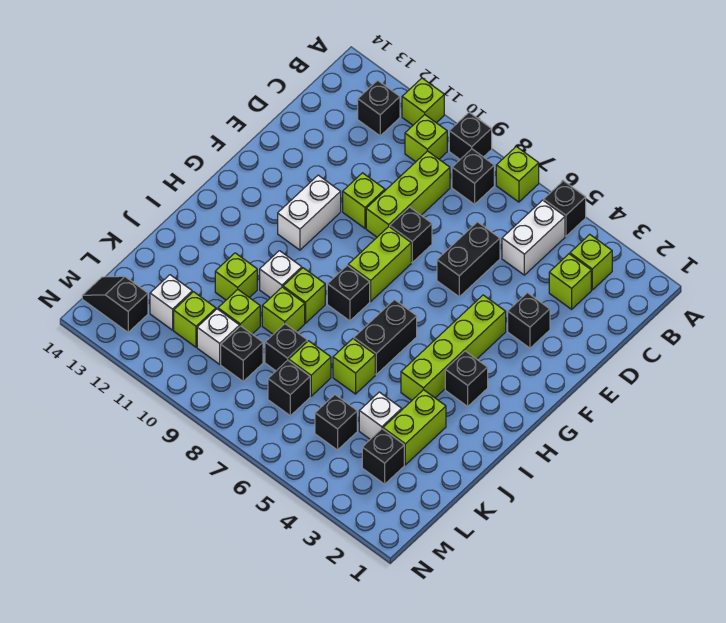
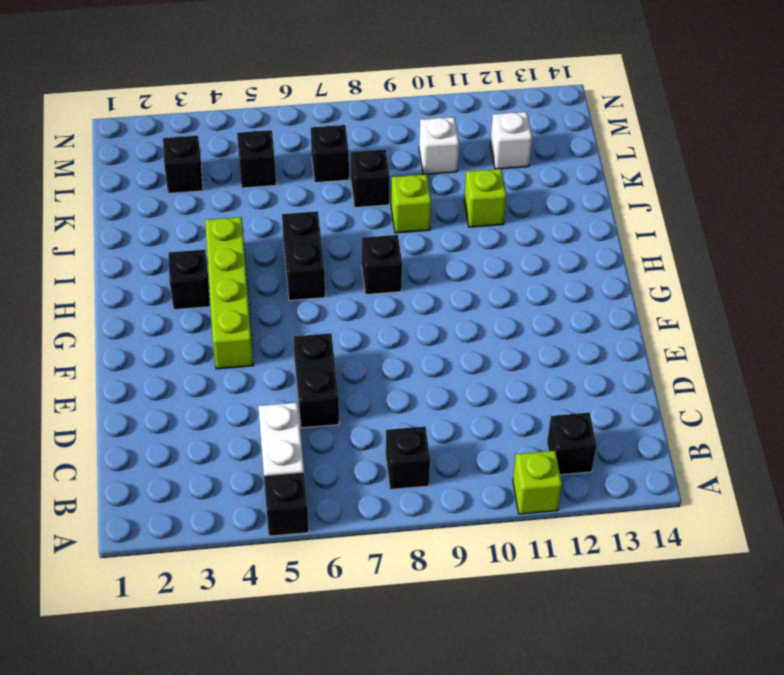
none -> lime brick A7 level 1
none -> black brick A9 level 1
none -> lime brick B3 level 1
none -> lime brick B10 level 1

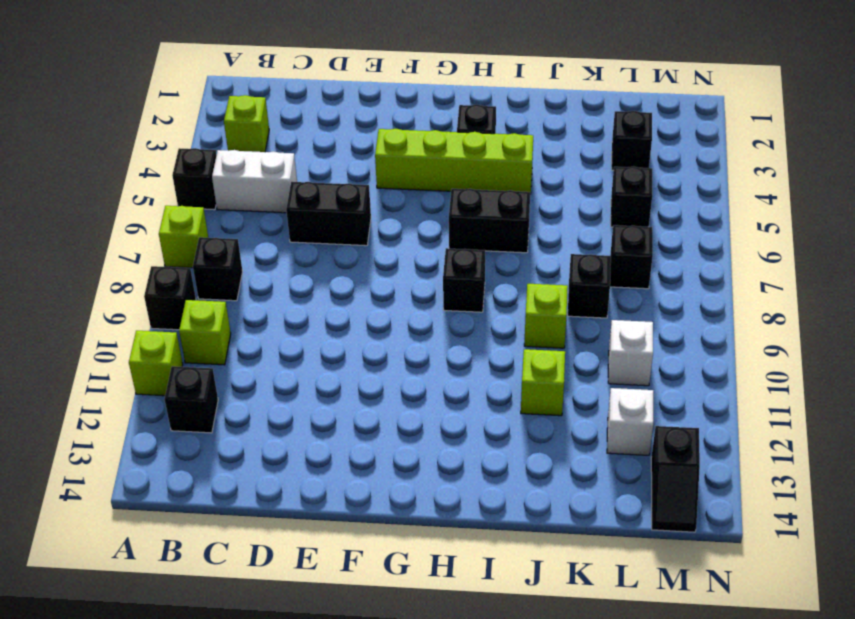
none -> lime brick C3 level 1
none -> lime brick C9:E9 level 1
none -> black brick E3 level 1
none -> black brick E8 level 1

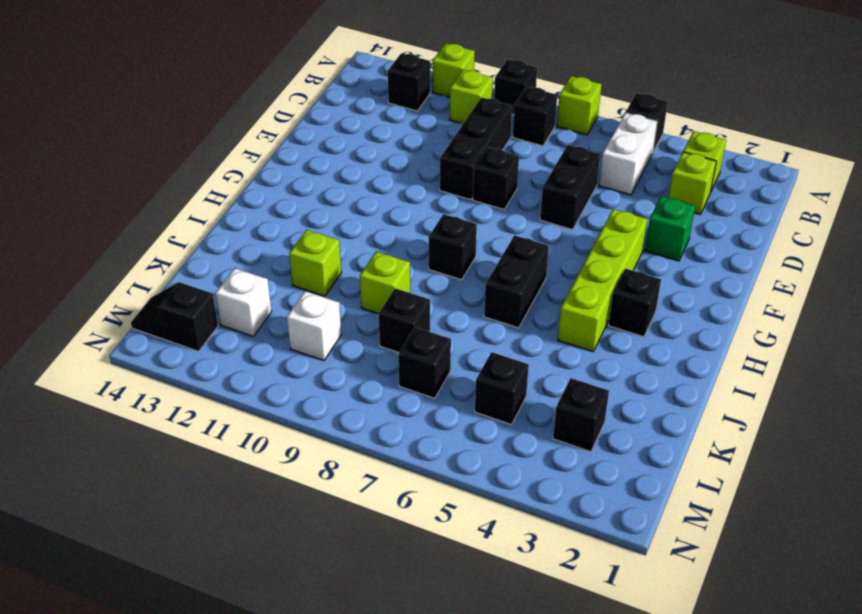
black brick C9:E9 level 1 -> lime brick C9:E9 level 1
green brick E3 level 1 -> black brick E3 level 1
none -> lime brick E10 level 1
none -> lime brick F8:G8 level 1
none -> white brick F11:G11 level 1
none -> lime brick I9 level 1

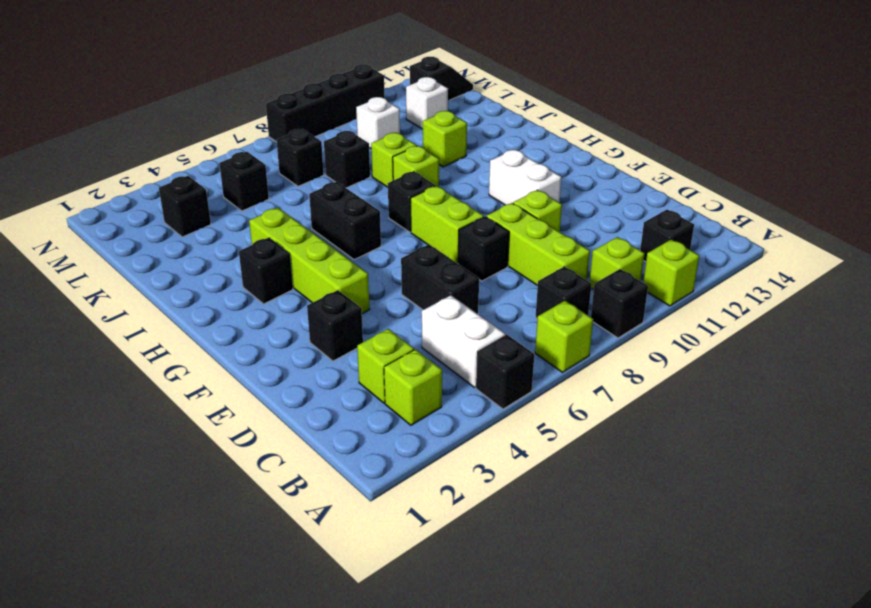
black brick N8:N11 level 1 -> none
none -> white brick I10 level 1
none -> lime brick J3:K3 level 1
none -> lime brick J6 level 1
none -> white brick K4 level 1

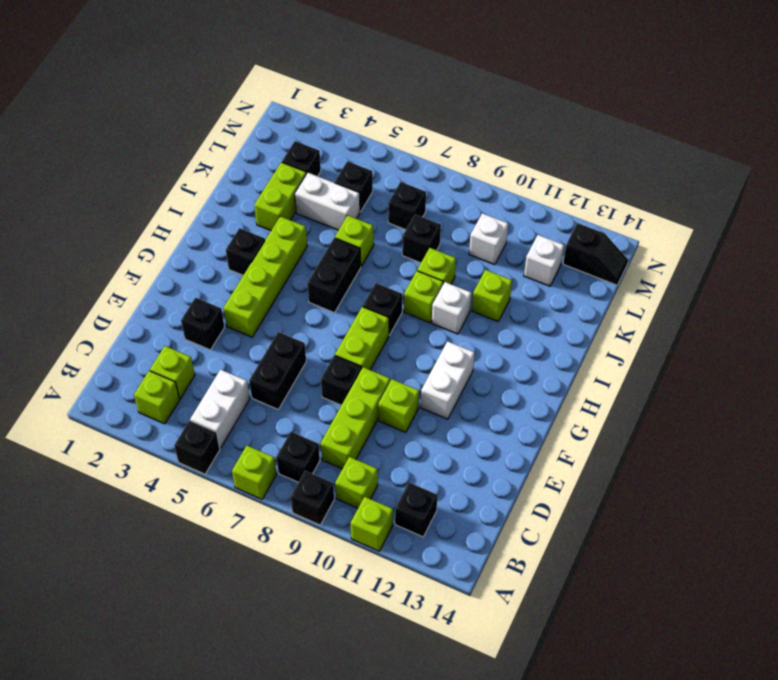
white brick K4:K5 level 1 -> white brick K4 level 1
none -> lime brick K7 level 1
none -> lime brick K10 level 1
none -> black brick L9 level 1
none -> lime brick L11 level 1

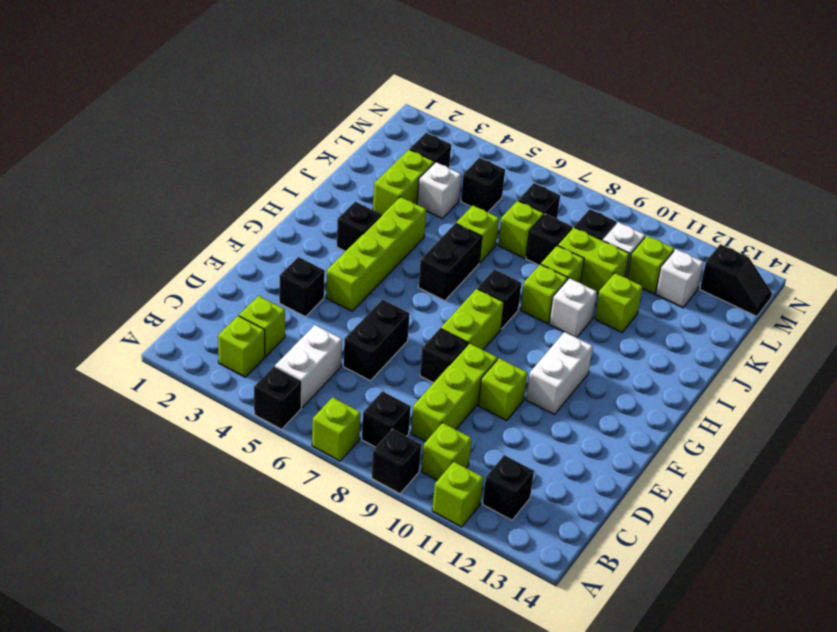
lime brick K9:K10 level 1 -> lime brick K10 level 1

